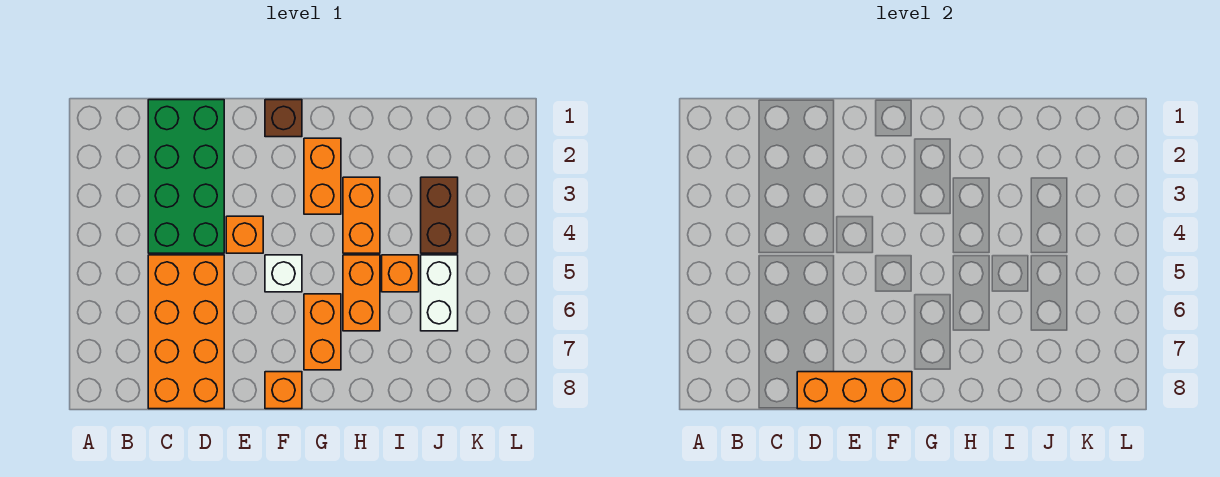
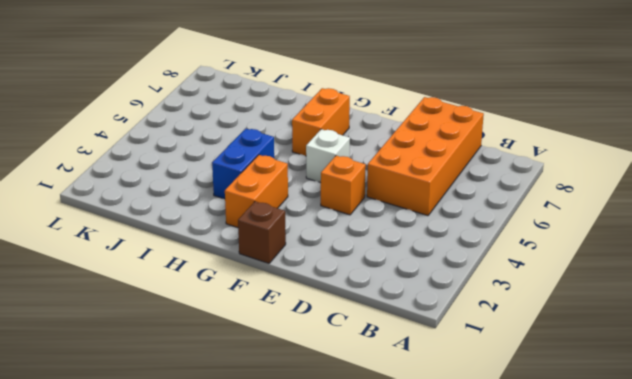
blue brick H3:H4 level 1 -> orange brick H3:H4 level 1
none -> green brick C1:D4 level 1
none -> orange brick F8 level 1
none -> orange brick H5:H6 level 1

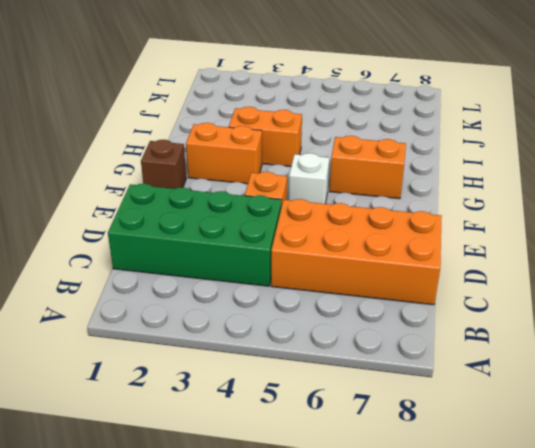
none -> orange brick F8 level 1
none -> orange brick H5:H6 level 1
none -> orange brick I5 level 1

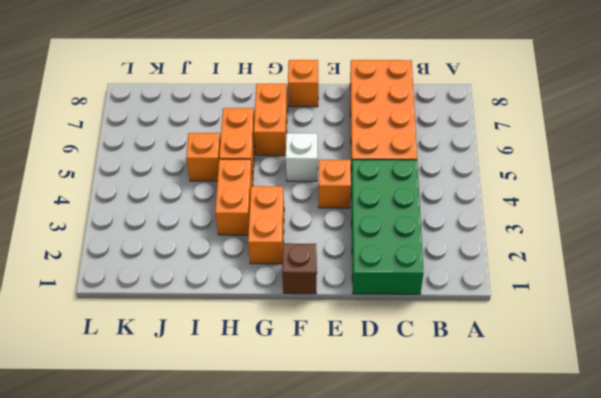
none -> brown brick J3:J4 level 1
none -> white brick J5:J6 level 1
none -> orange brick D8:F8 level 2

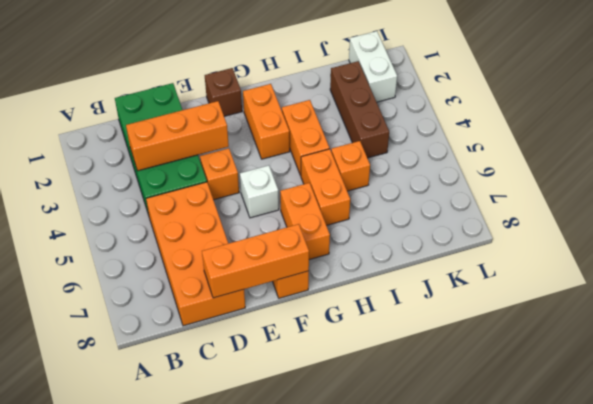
orange brick C3:E3 level 2 -> none
brown brick J2:J4 level 1 -> brown brick J3:J4 level 1
white brick K1:K2 level 1 -> white brick J5:J6 level 1

